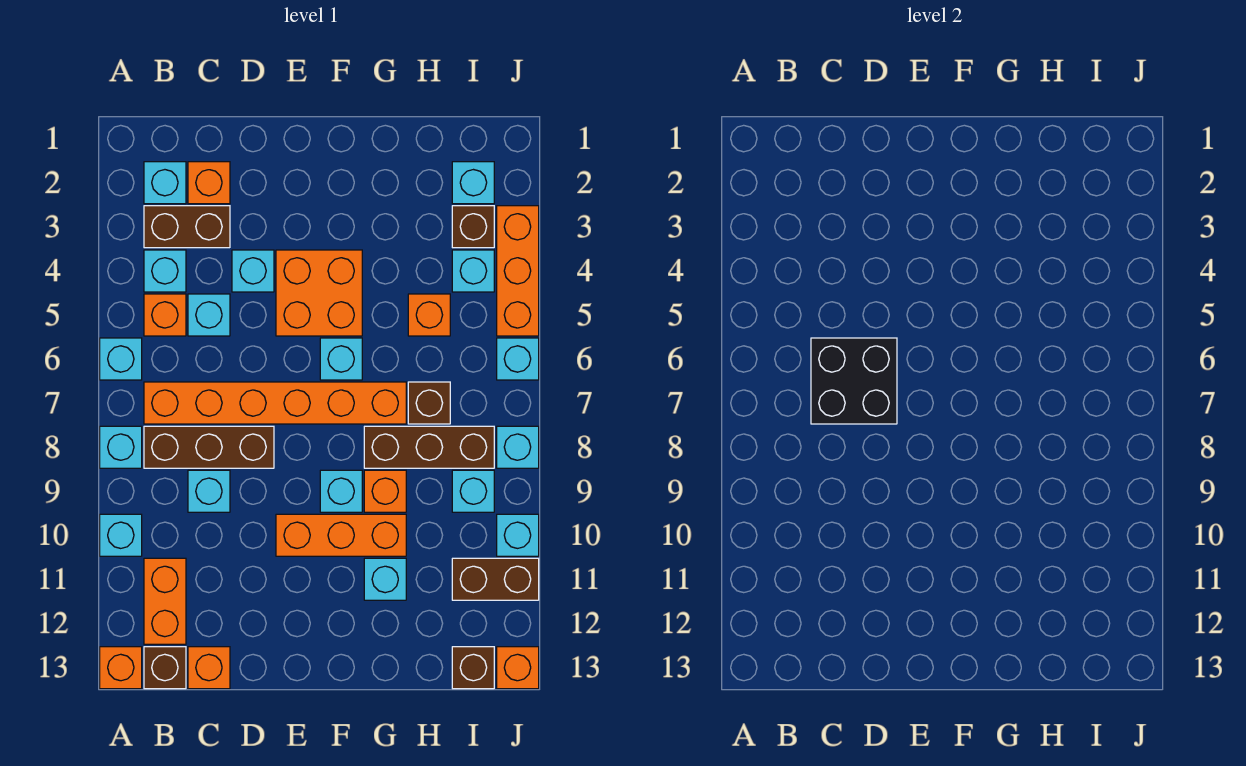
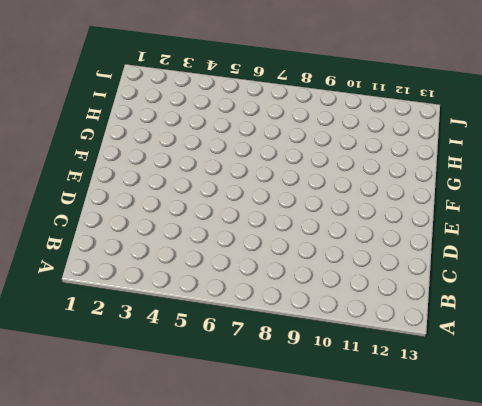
none -> cyan brick A6 level 1
none -> cyan brick A8 level 1
none -> cyan brick A10 level 1
none -> orange brick A13 level 1

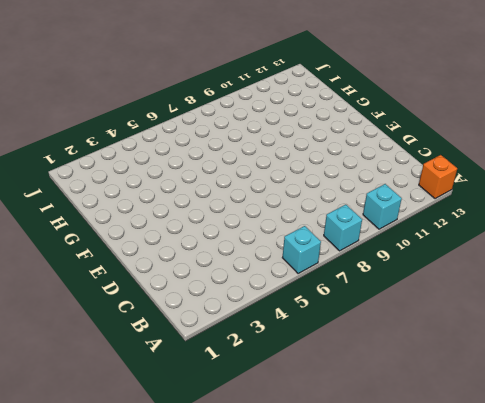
none -> cyan brick B2 level 1
none -> brown brick B3:C3 level 1
none -> cyan brick B4 level 1
none -> orange brick B5 level 1

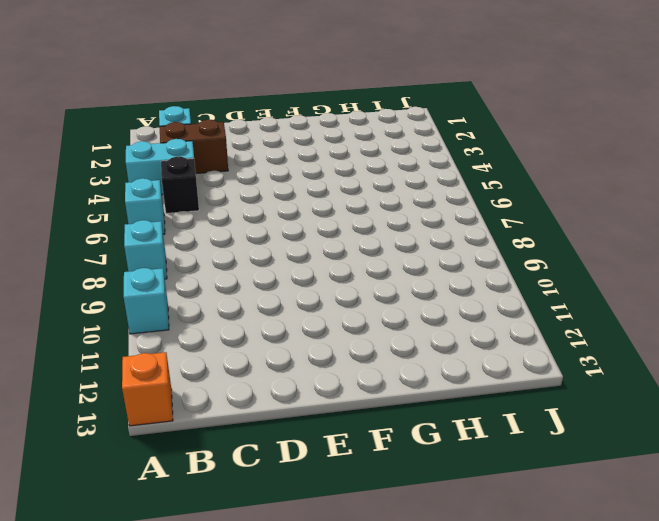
cyan brick A4:B4 level 1 -> cyan brick B4 level 1
black brick B5 level 1 -> orange brick B5 level 1
none -> orange brick B7:G7 level 1
none -> brown brick B8:D8 level 1
none -> orange brick B11:B12 level 1
none -> brown brick B13 level 1

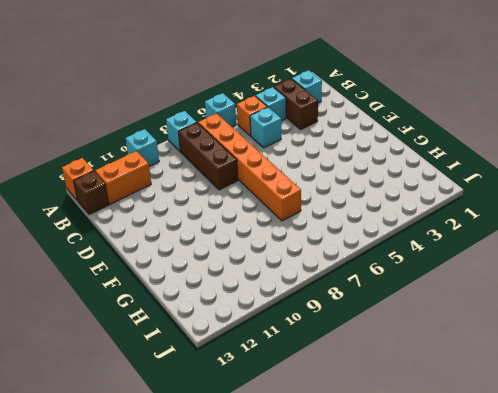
none -> orange brick C2 level 1
none -> cyan brick C9 level 1
none -> orange brick C13 level 1
none -> cyan brick D4 level 1

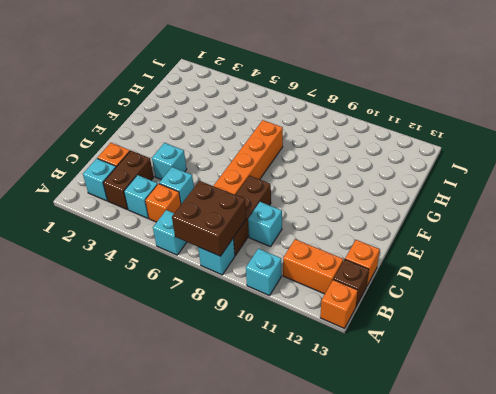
brown brick A7:B8 level 2 -> none
none -> orange brick E4:F5 level 1
none -> orange brick E10:G10 level 1
none -> cyan brick F6 level 1
none -> cyan brick F9 level 1

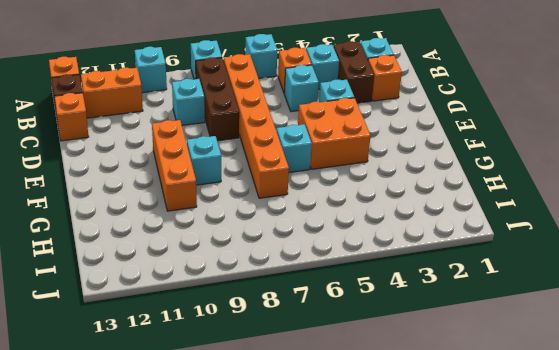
none -> brown brick G8:I8 level 1
none -> orange brick G9 level 1
none -> cyan brick G11 level 1
none -> orange brick H5 level 1

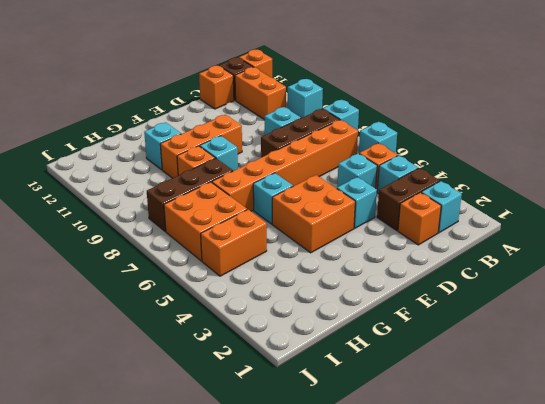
orange brick H5:I5 level 1 -> orange brick H5 level 1
orange brick H6:I7 level 1 -> brown brick H7 level 1
none -> cyan brick I2 level 1
none -> brown brick I3 level 1
none -> cyan brick I4 level 1
none -> cyan brick I9 level 1

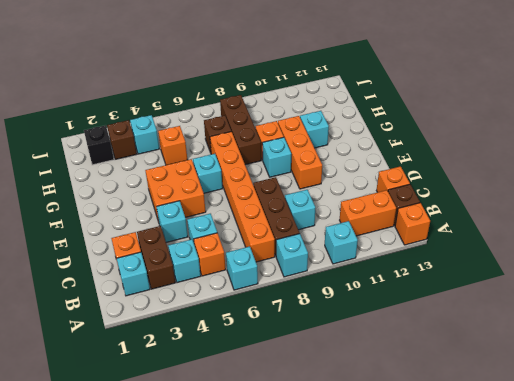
black brick I2 level 1 -> cyan brick I2 level 1
none -> cyan brick I9 level 1
none -> brown brick I11:J11 level 1
none -> brown brick I13 level 1
none -> orange brick J3:J5 level 1

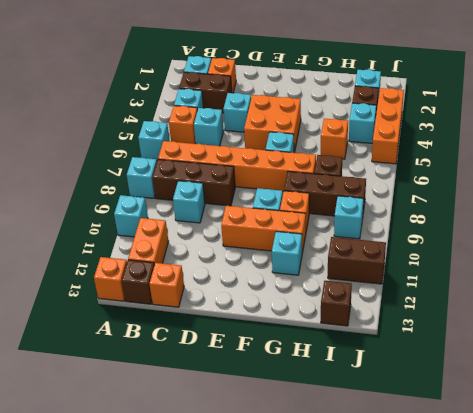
none -> cyan brick J6 level 1
none -> cyan brick J8 level 1
none -> cyan brick J10 level 1
none -> orange brick J13 level 1

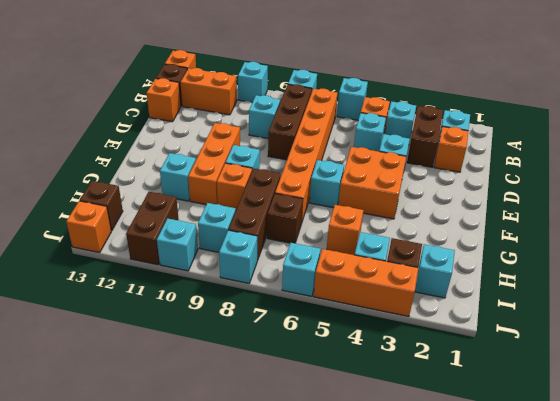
none -> black brick C6:D7 level 2

